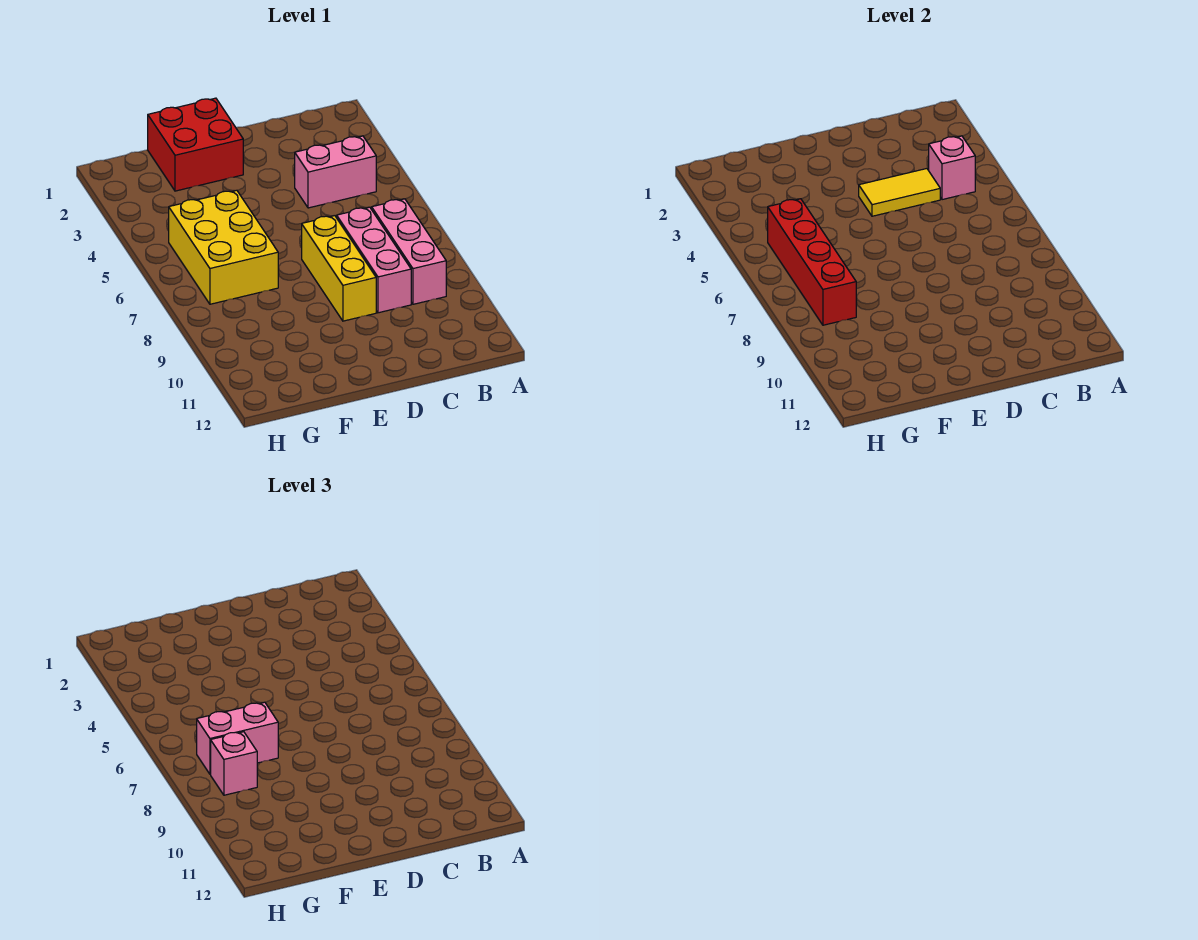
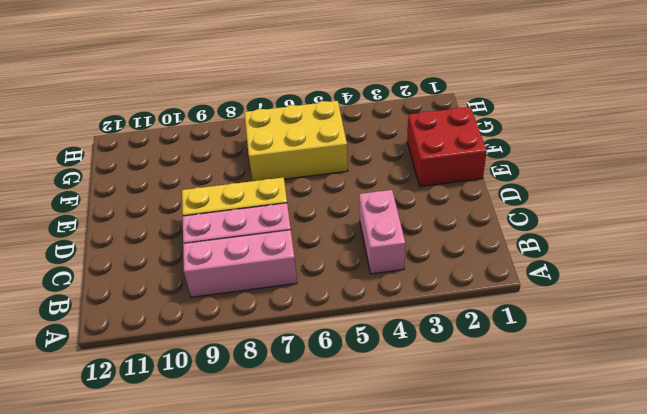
none -> pink brick B4 level 2
none -> yellow tile C4:D4 level 2

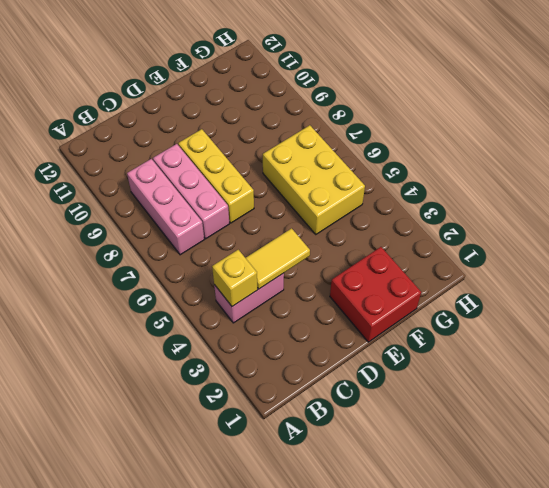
yellow brick B4 level 2 -> pink brick B4 level 2
none -> red brick G5:G8 level 2
none -> pink brick F7:G7 level 3

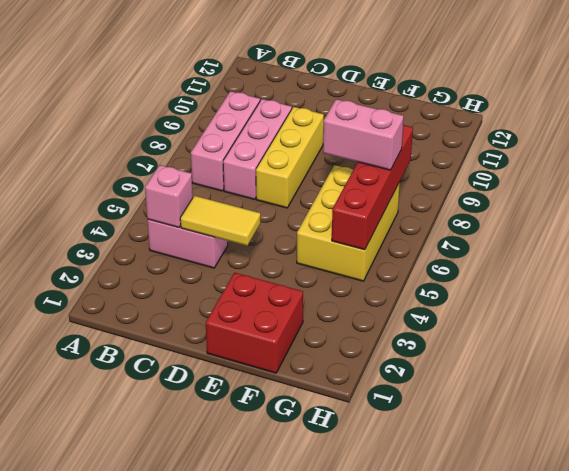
none -> pink brick G8 level 3

